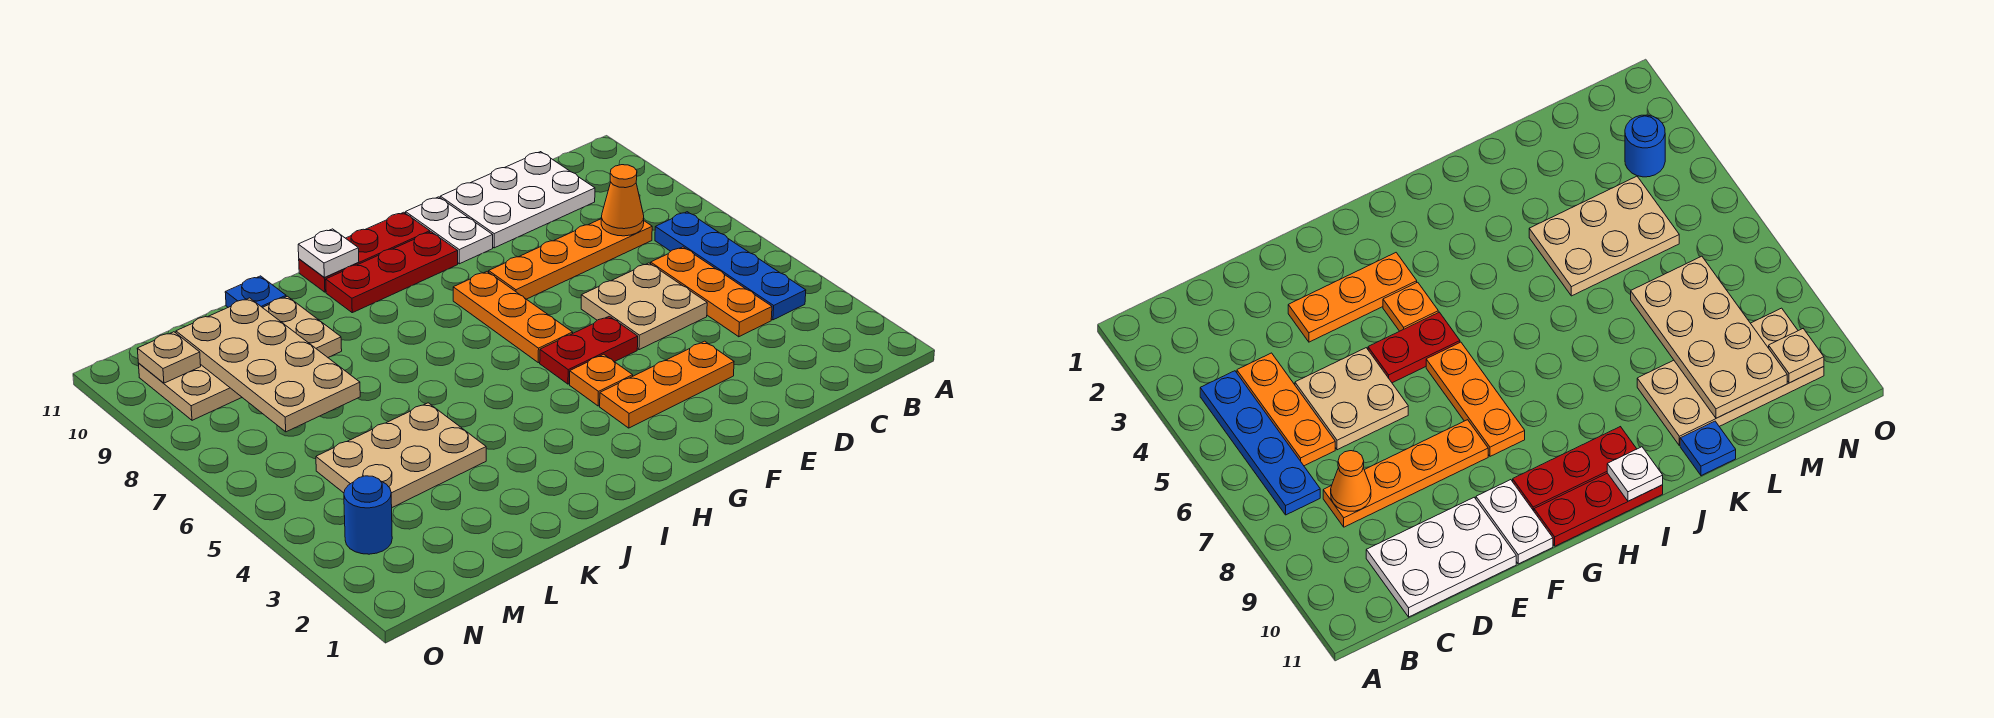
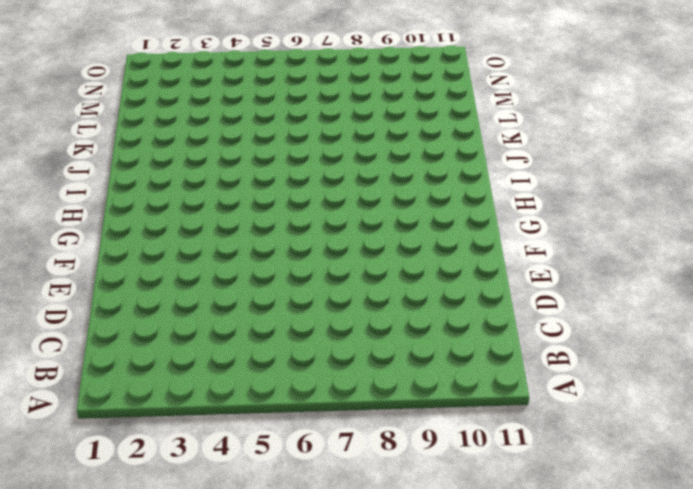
none -> blue plate B4:B7 level 1
none -> orange plate C4:C6 level 1
none -> orange plate C8:F8 level 1

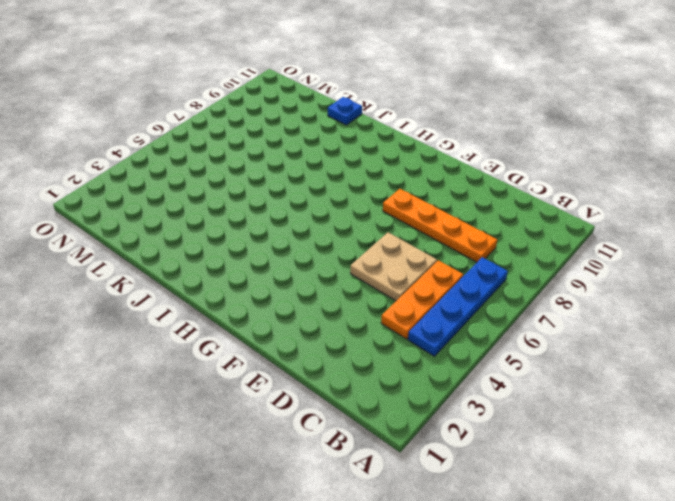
none -> white plate C10:E11 level 1
none -> orange plate E3:G3 level 1
none -> red plate F5:G5 level 1

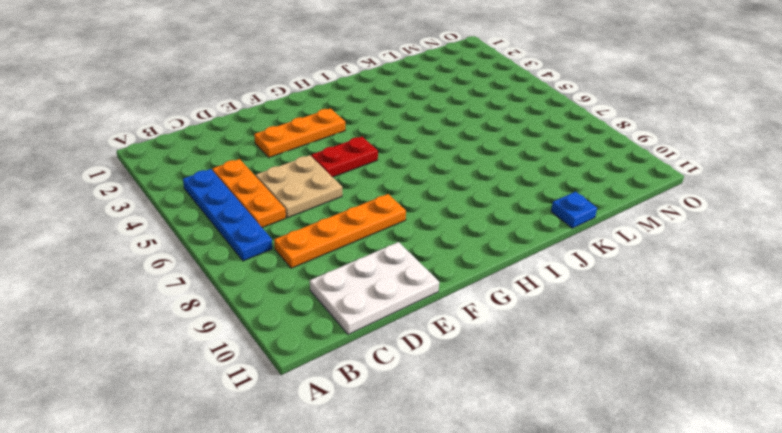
none -> white plate F10:F11 level 1
none -> orange plate G4 level 1
none -> orange plate G6:G8 level 1

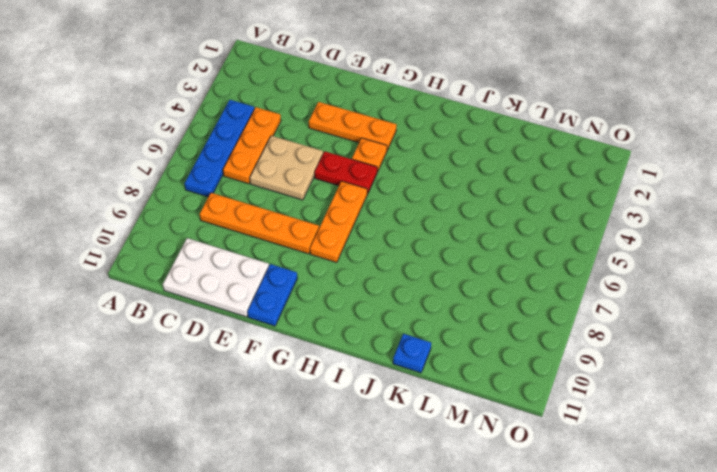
blue plate F10:F11 level 1 -> white plate F10:F11 level 1
none -> red plate G10:I10 level 1
none -> red plate G11:I11 level 1
none -> tan plate K4:M5 level 1

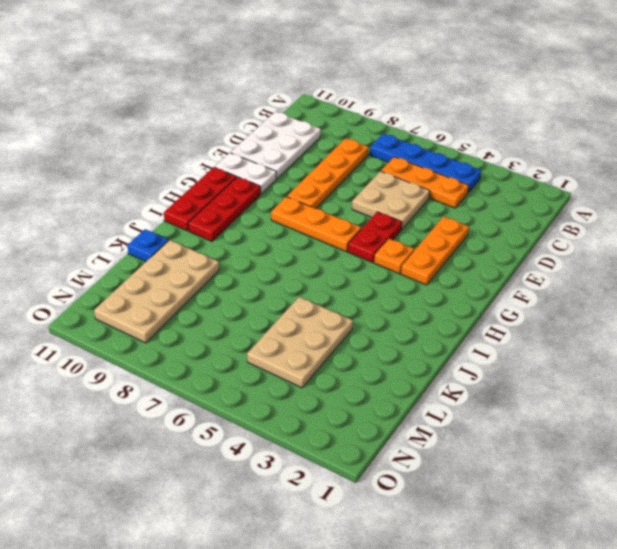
none -> blue round brick N3 level 1
none -> orange cone C8 level 2
none -> white plate I11 level 2

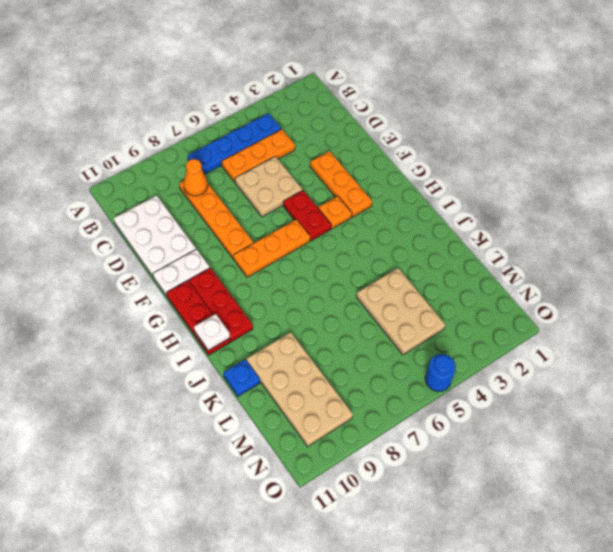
blue round brick O5 level 1 -> blue round brick N3 level 1
none -> tan plate L7:M10 level 2
none -> tan plate N10 level 2

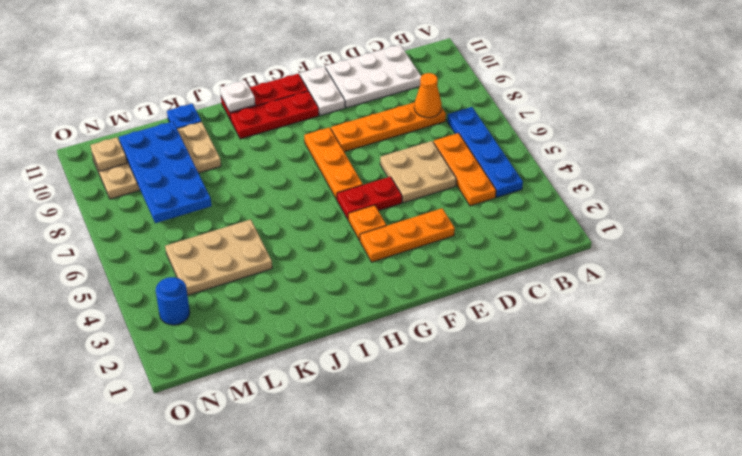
blue plate L7:M10 level 2 -> tan plate L7:M10 level 2

